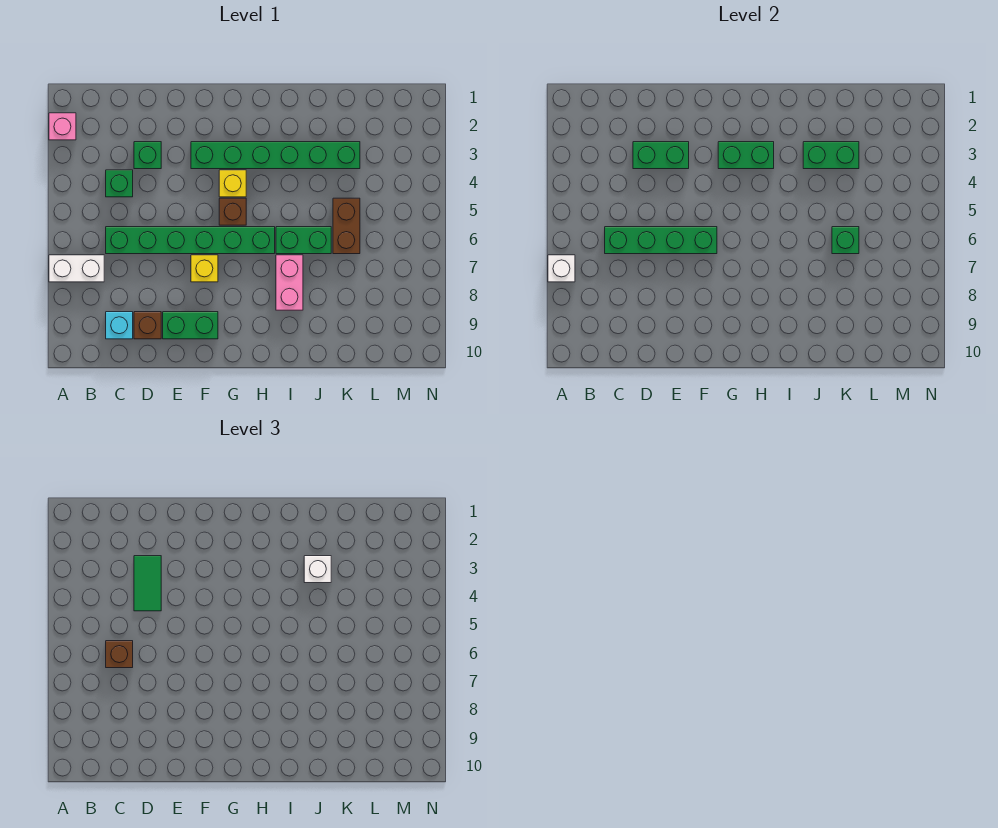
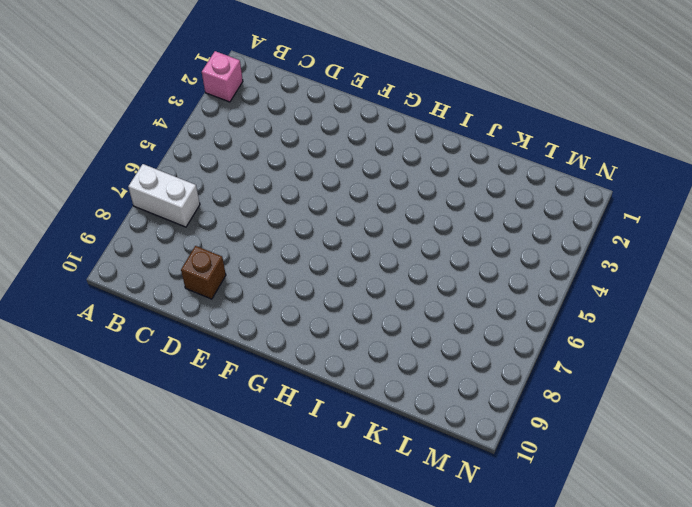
none -> green brick C4 level 1
none -> green brick C6:H6 level 1
none -> cyan brick C9 level 1

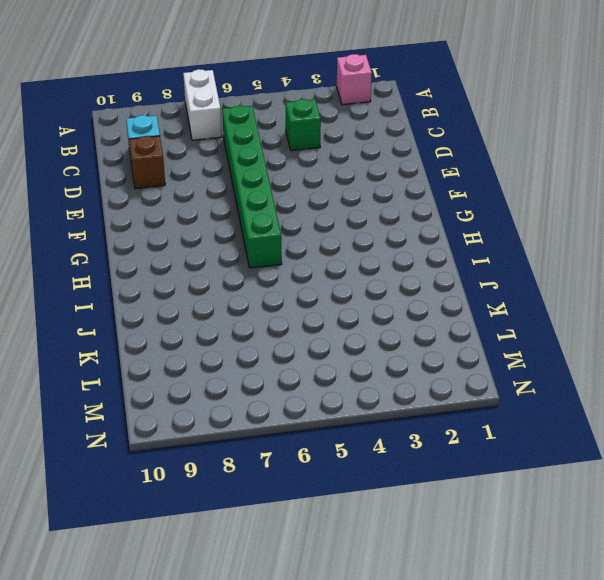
none -> green brick D3 level 1
none -> green brick E9:F9 level 1
none -> green brick F3:K3 level 1

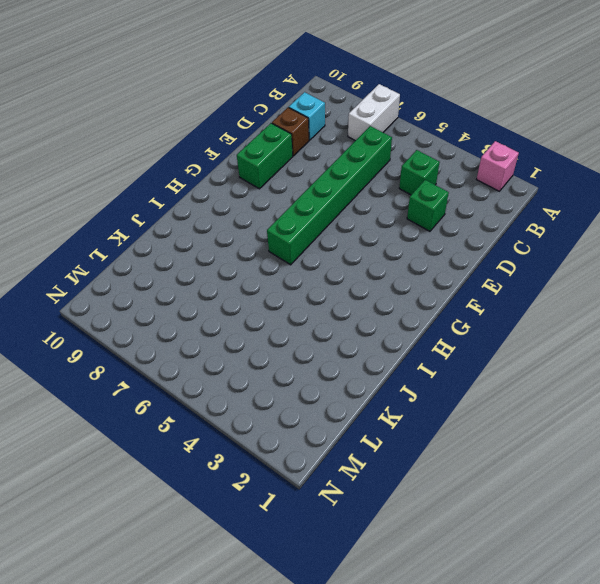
none -> green brick F3:K3 level 1
none -> yellow brick F7 level 1
none -> yellow brick G4 level 1

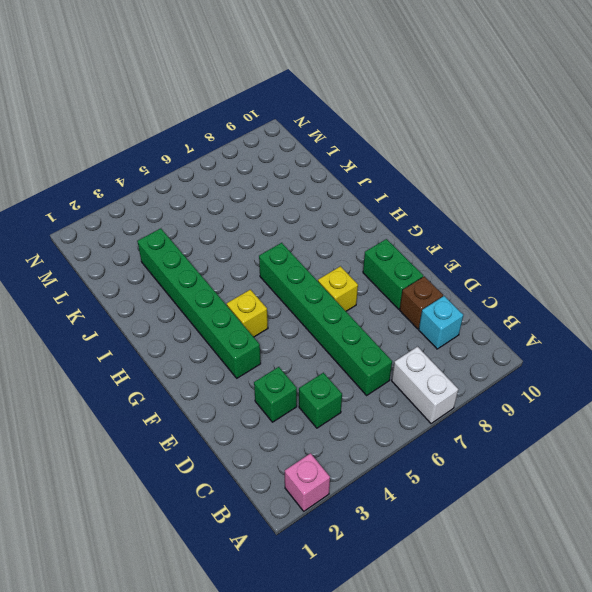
none -> brown brick G5 level 1
none -> green brick I6:J6 level 1
none -> pink brick I7:I8 level 1

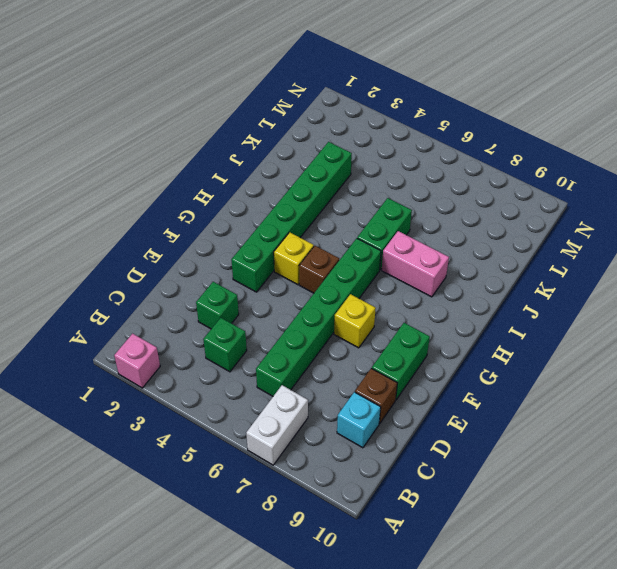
none -> brown brick K5:K6 level 1
none -> white brick A7 level 2
none -> green brick C6:F6 level 2

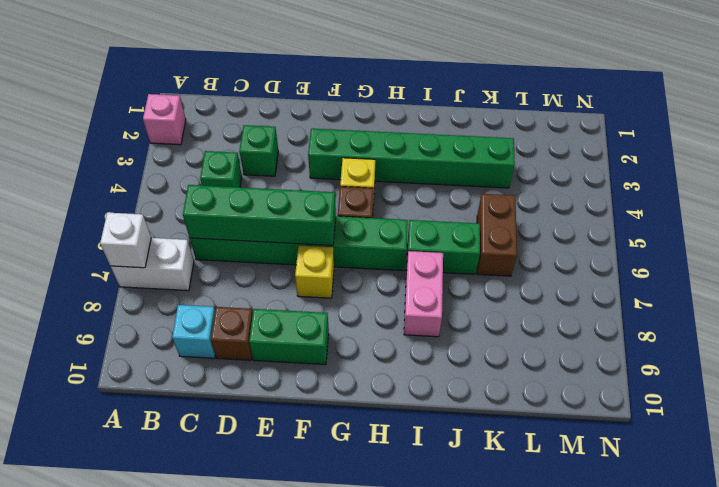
none -> green brick D3:E3 level 2
none -> green brick G3:H3 level 2
none -> green brick J3:K3 level 2

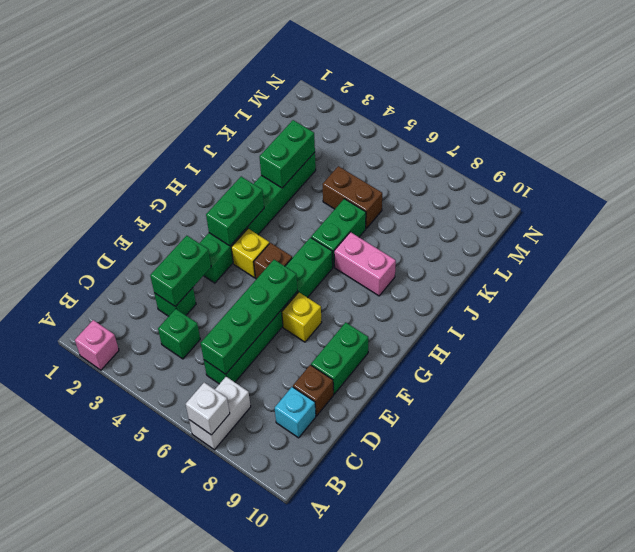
none -> green brick K6 level 2
none -> brown brick C6 level 3
none -> green tile D3:D4 level 3

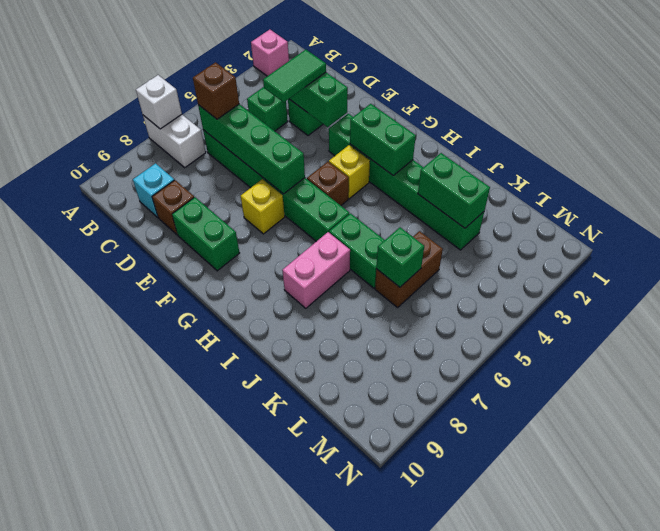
none -> white brick J3 level 3

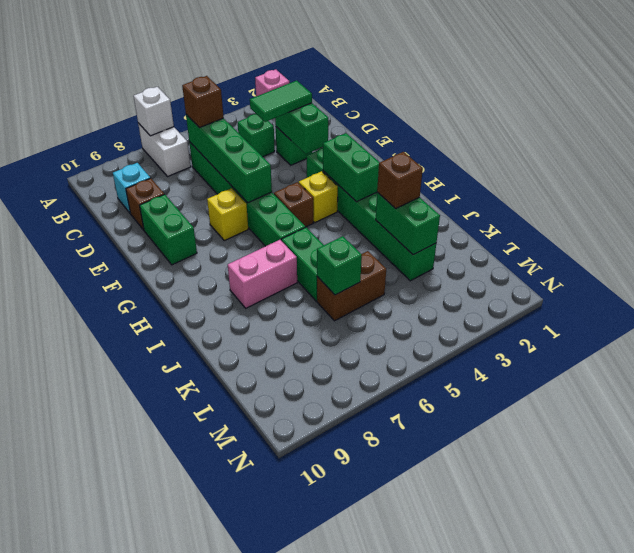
brown brick J3 level 3 -> white brick J3 level 3

